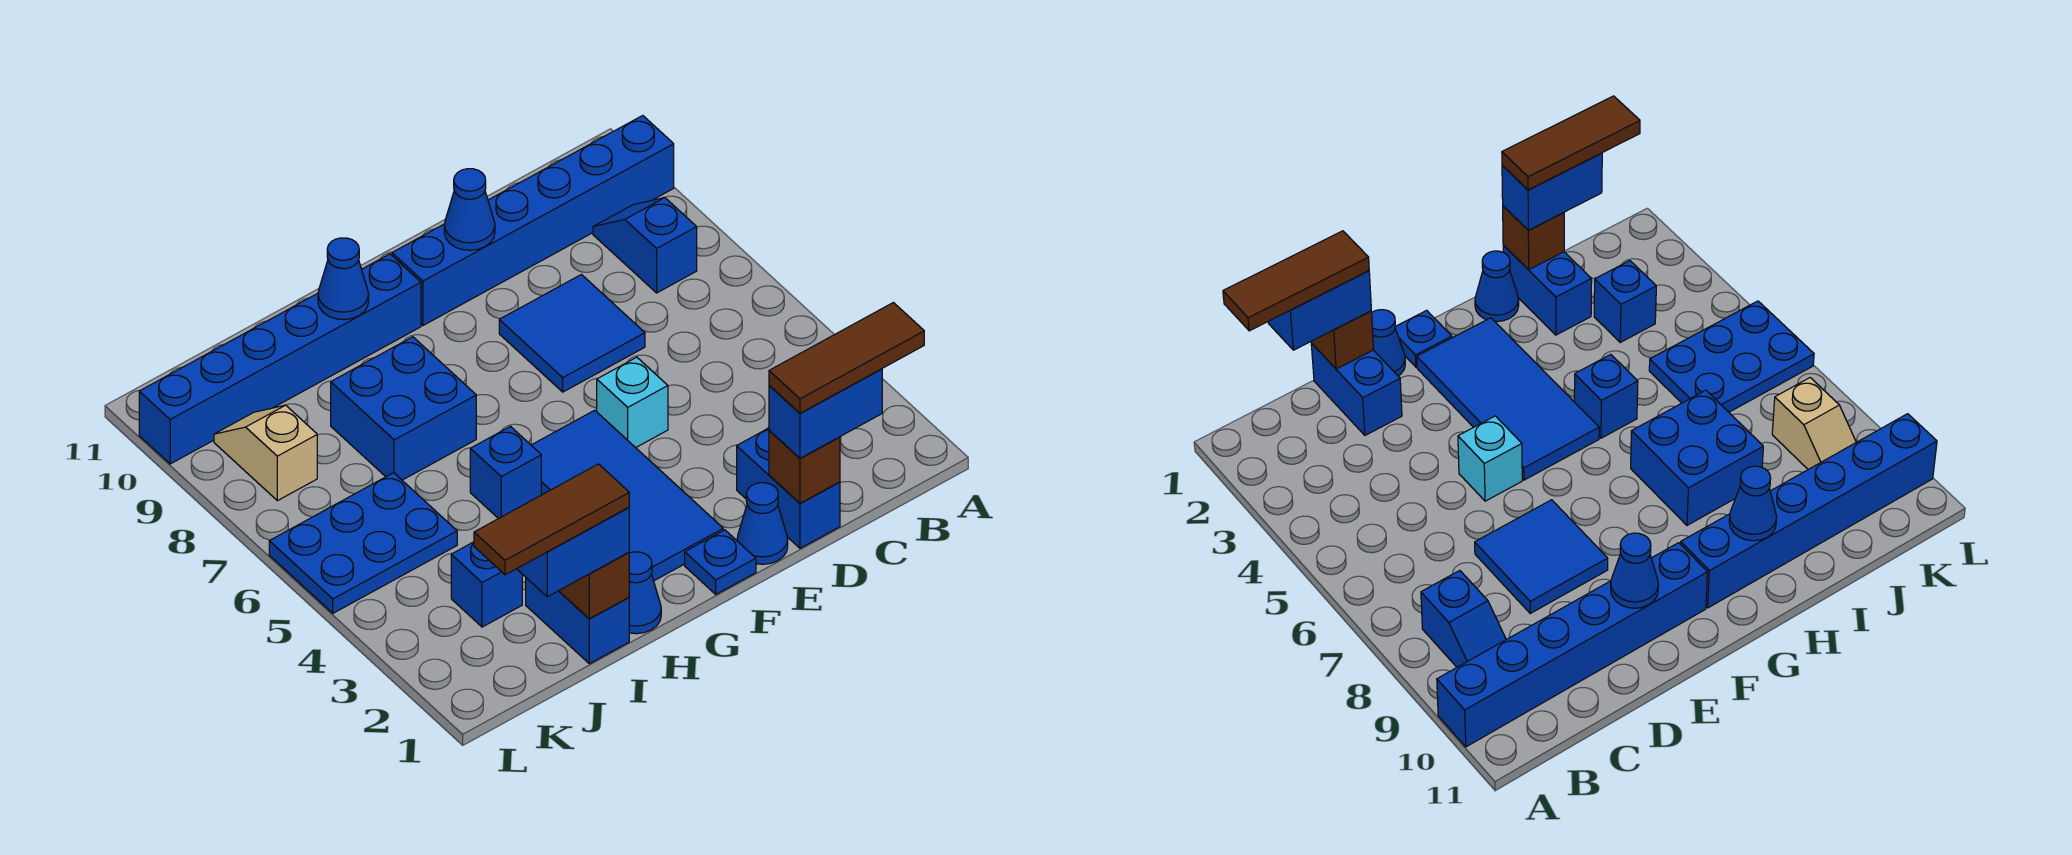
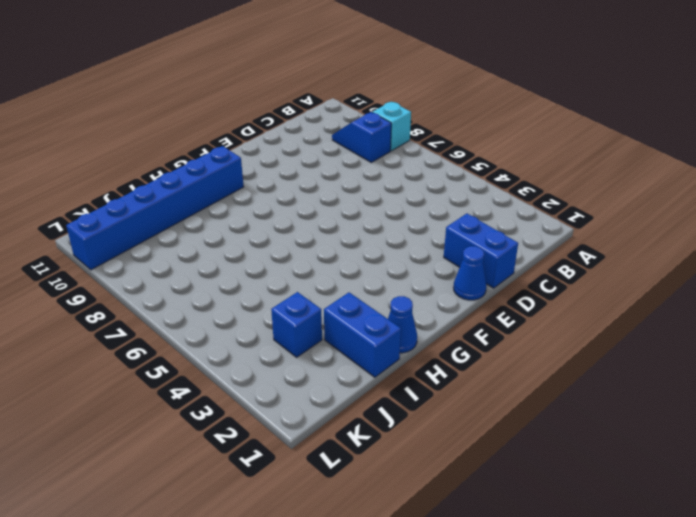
cyan brick A8 level 1 -> cyan brick E5 level 1
none -> blue brick A10:F10 level 1
none -> blue tile D7:E8 level 1
none -> blue plate F1 level 1

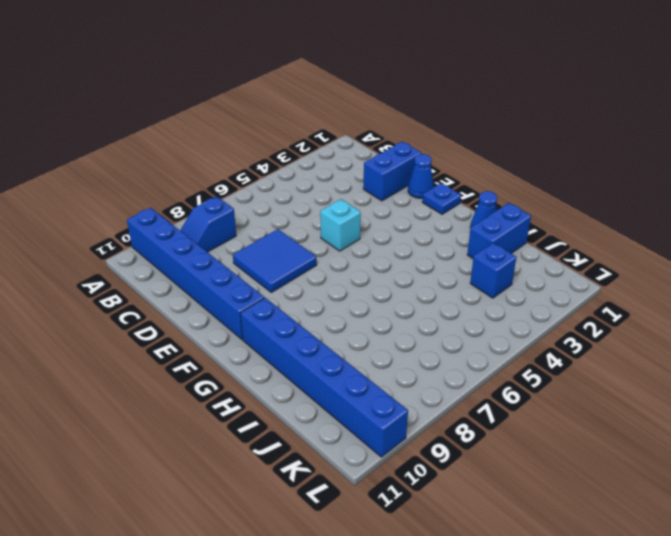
none -> blue tile F2:G5 level 1
none -> blue brick H5 level 1
none -> blue brick H7:I8 level 1

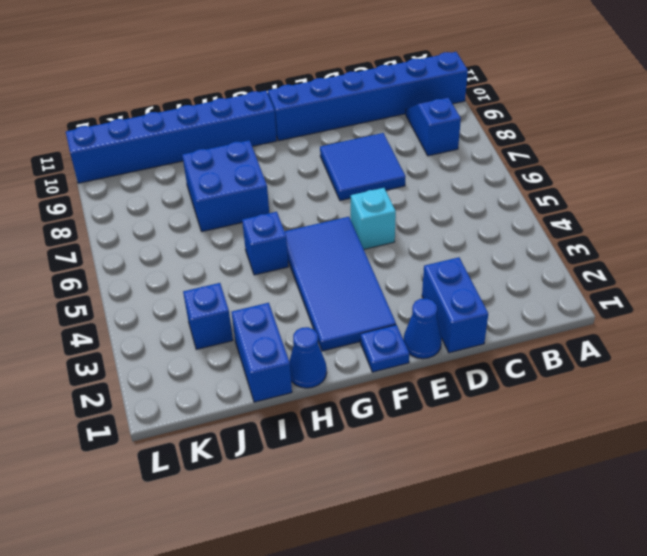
none -> blue plate J5:L6 level 1
none -> tan slope K8:K9 level 1 top 8
none -> brown brick D1 level 2

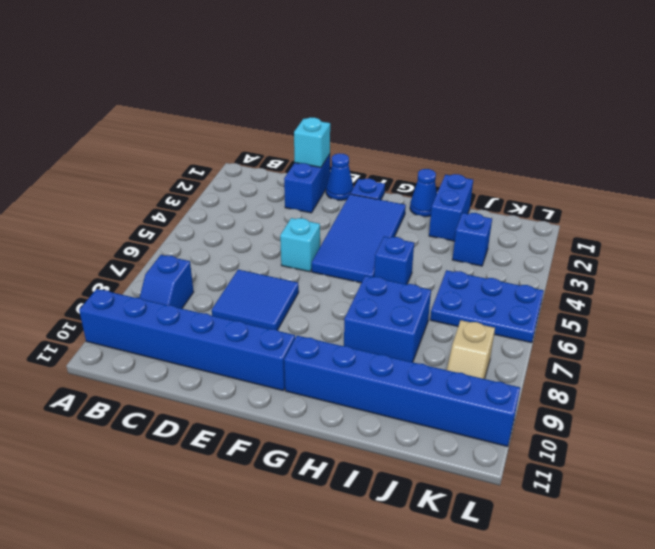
cyan brick D1 level 2 -> brown brick D1 level 2
none -> blue cone E10 level 2
none -> blue cone H10 level 2
none -> brown brick I1 level 2

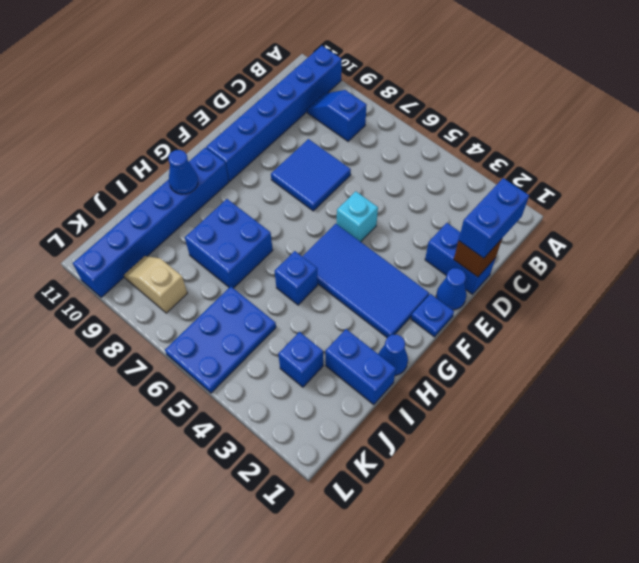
none -> blue cone E10 level 2
none -> brown brick I1 level 2
none -> blue brick I1:J1 level 3

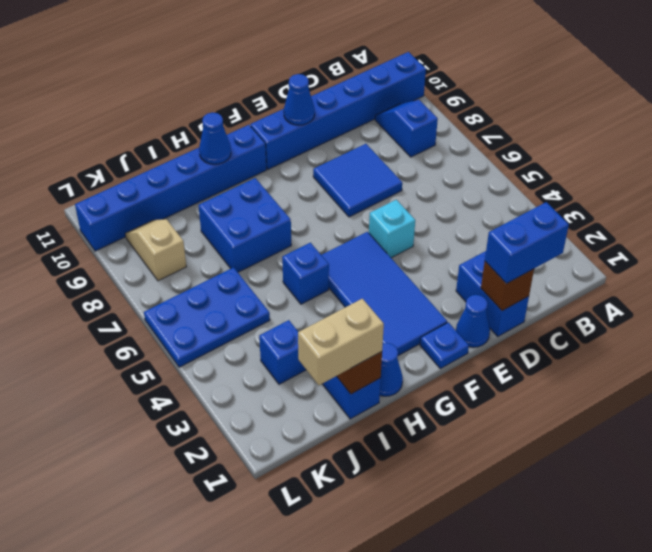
tan brick I1:J1 level 3 -> blue brick I1:J1 level 3
none -> brown tile B1:D1 level 4
none -> brown tile I1:K1 level 4

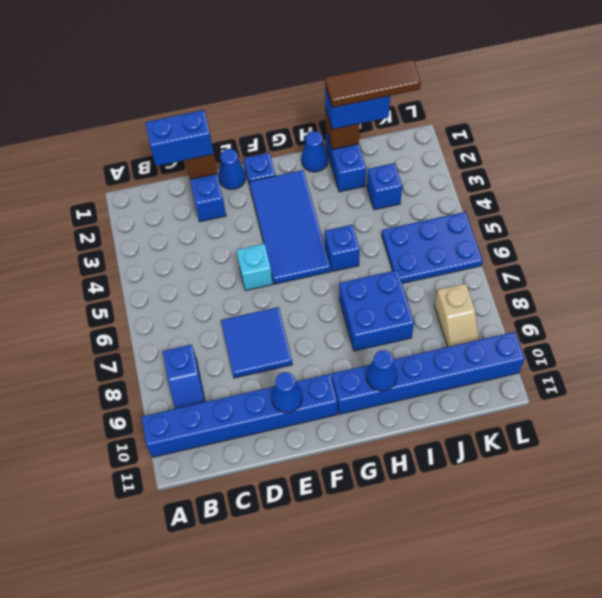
none -> brown tile B1:D1 level 4

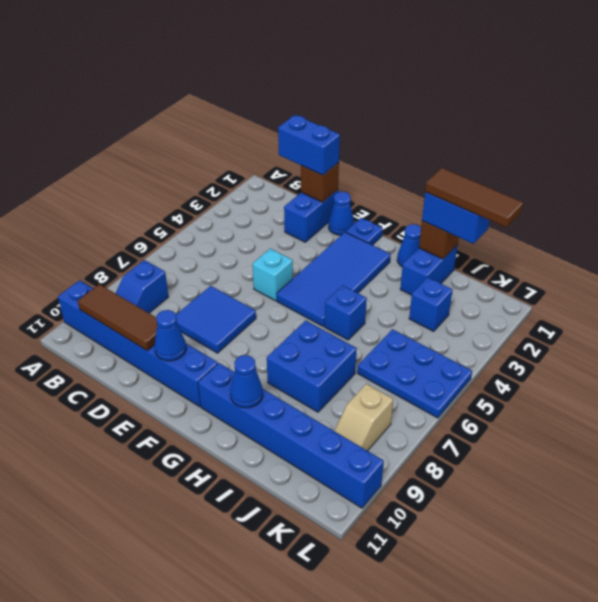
brown tile B10:D10 level 2 -> brown tile B1:D1 level 4

